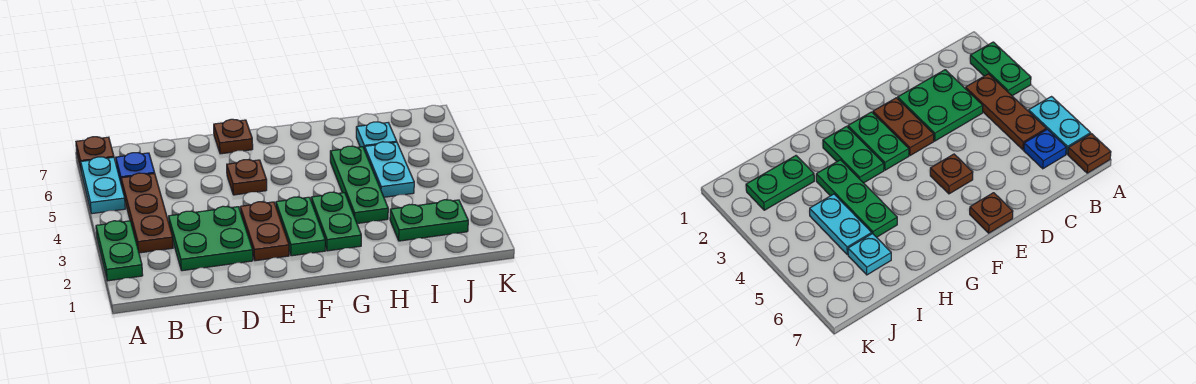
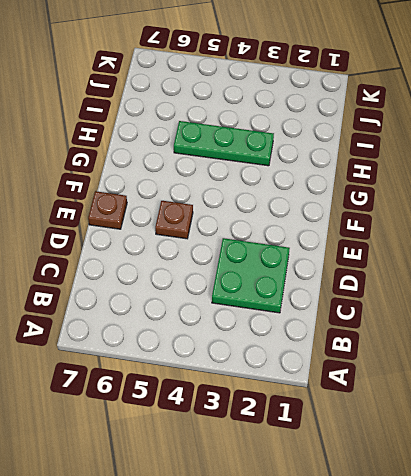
none -> green plate A2:A3 level 1
none -> cyan plate A5:A6 level 1
none -> brown plate A7 level 1

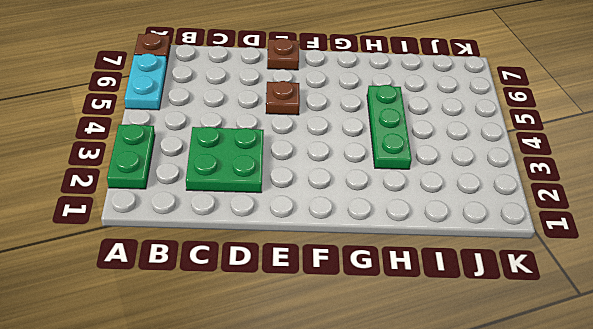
none -> brown plate B3:B5 level 1
none -> blue plate B6 level 1
none -> brown plate E2:E3 level 1

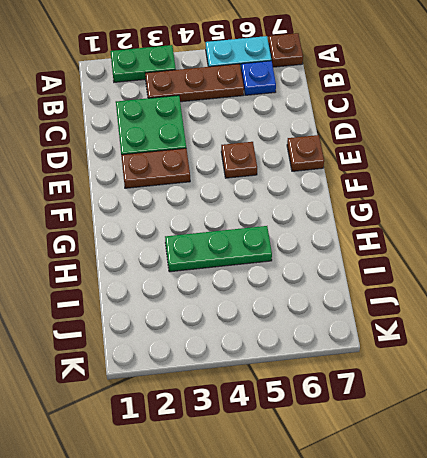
none -> green plate F2:F3 level 1
none -> green plate G2:G3 level 1
none -> green plate I2:J2 level 1

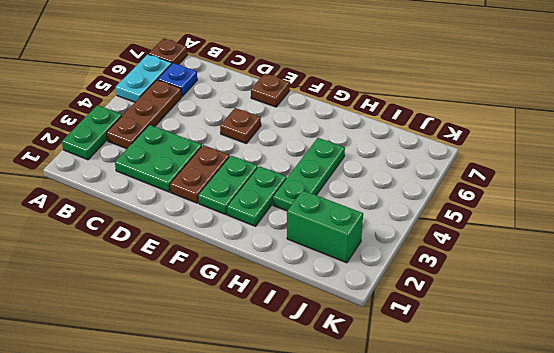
green brick I2:J2 level 1 -> green plate I2:J2 level 1
none -> cyan plate I4:I5 level 1
none -> cyan plate I6 level 1

